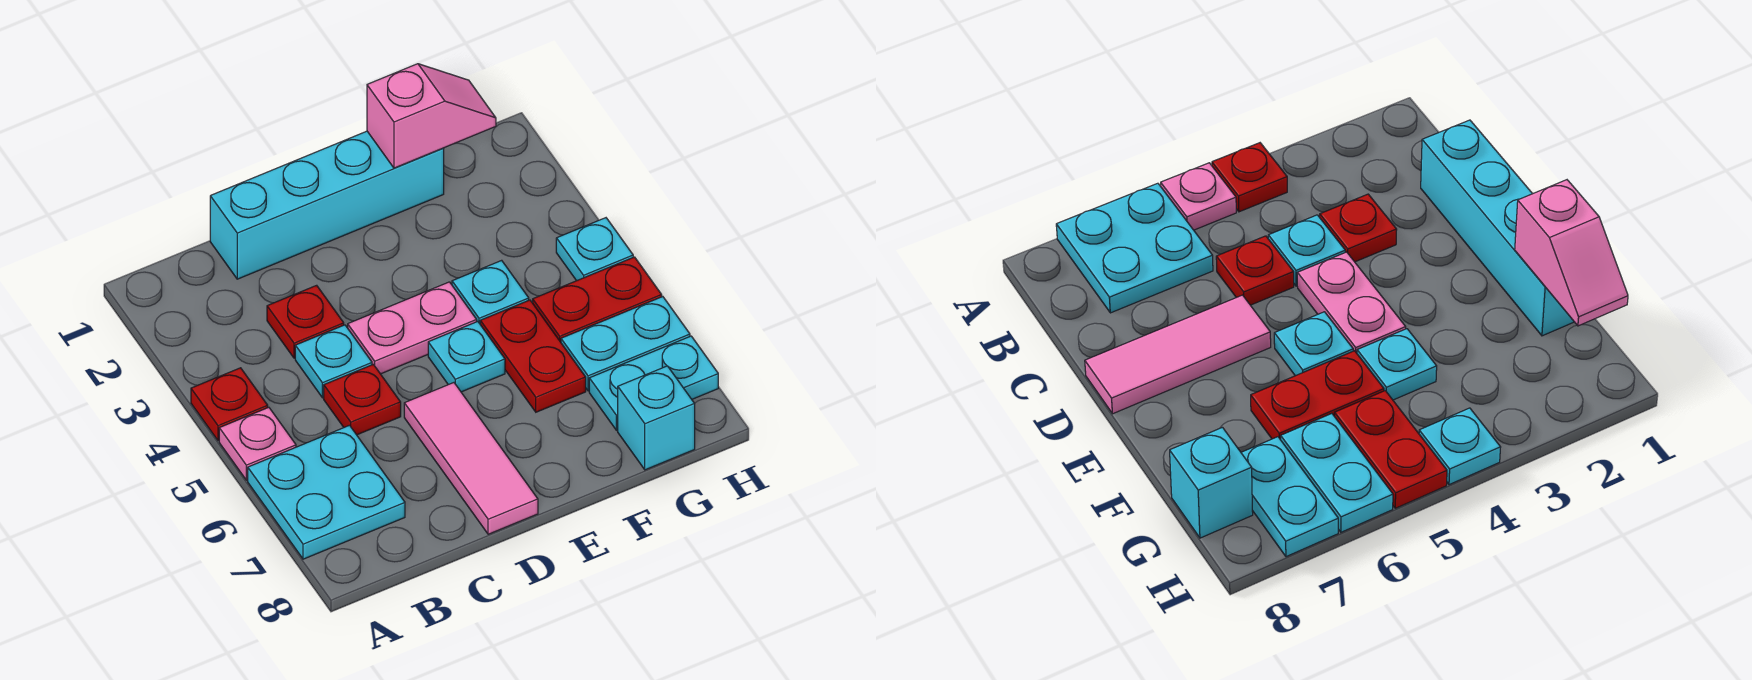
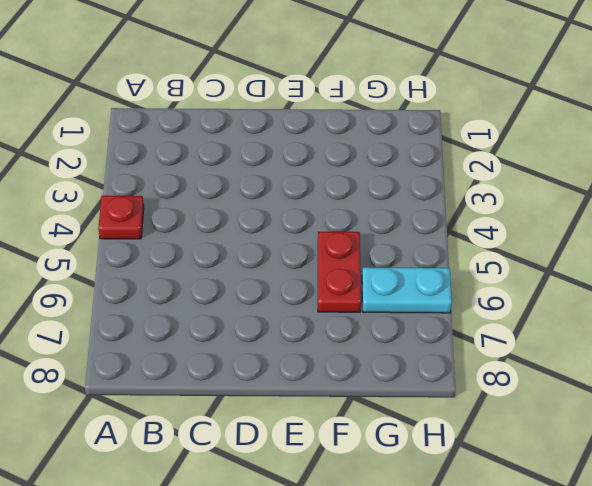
none -> pink plate A5 level 1
none -> cyan plate A6:B7 level 1
none -> cyan brick C1:F1 level 1

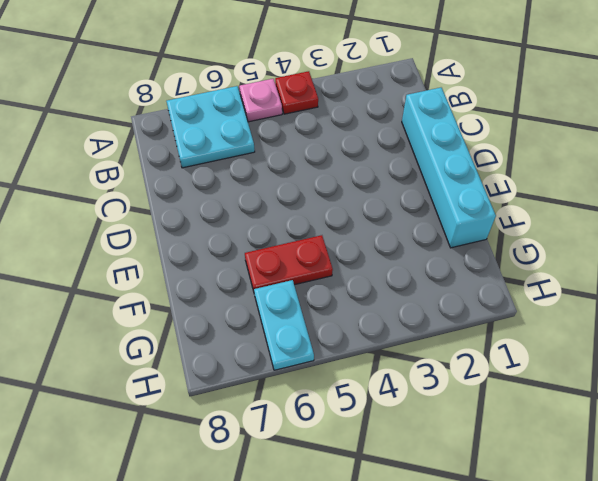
none -> red plate C3 level 1
none -> cyan plate C4 level 1
none -> red plate C5 level 1

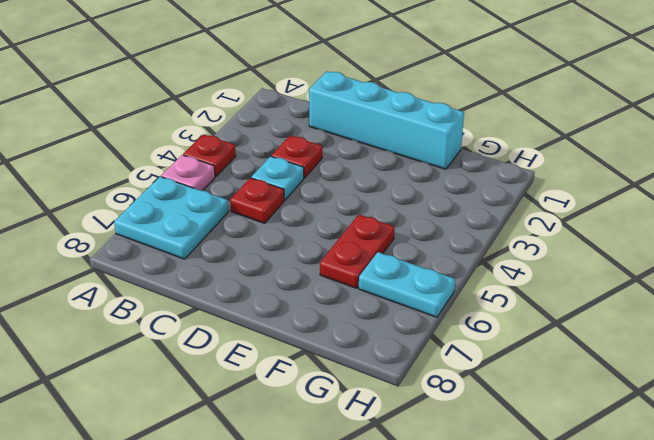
none -> pink plate D4:E4 level 1
none -> pink tile D6:D8 level 1
none -> cyan plate E5 level 1

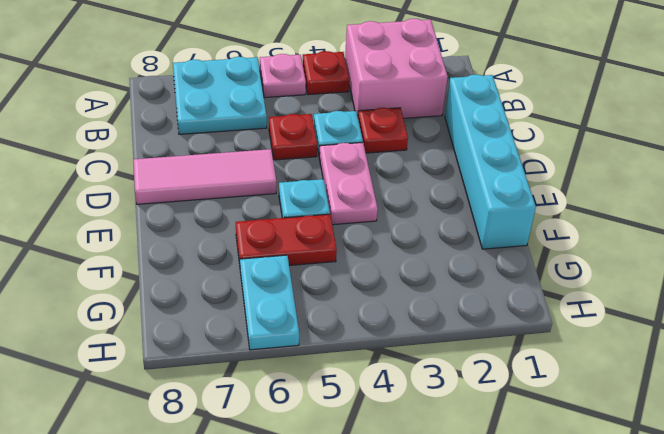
pink brick A2:B3 level 1 -> none
none -> cyan plate F4 level 1
none -> red plate G5:H5 level 1
none -> cyan plate G7:H7 level 1

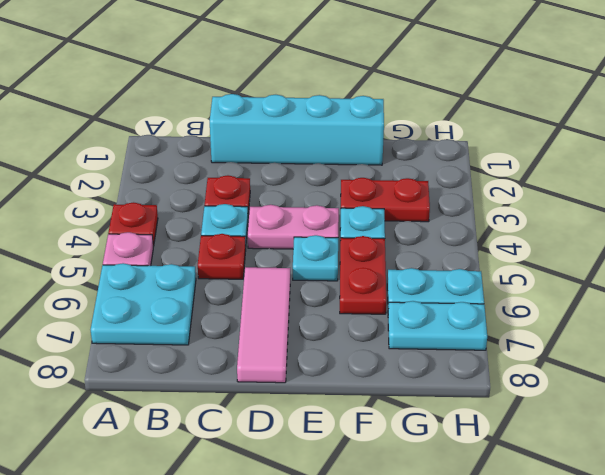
red plate F3:G3 level 1 -> red plate G5:H5 level 1
none -> cyan brick G8 level 1
none -> cyan plate H4 level 1
none -> pink slope F1:G1 level 2 top F

